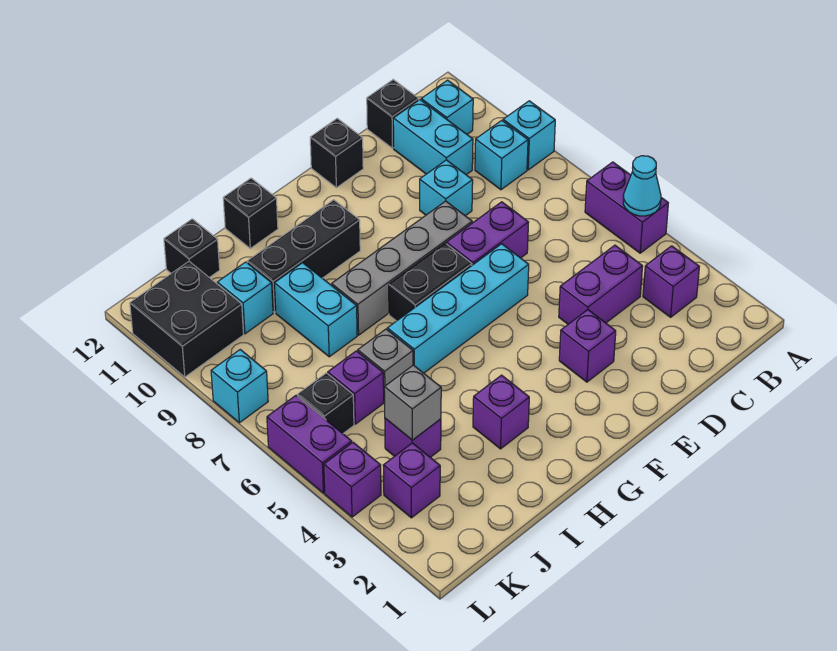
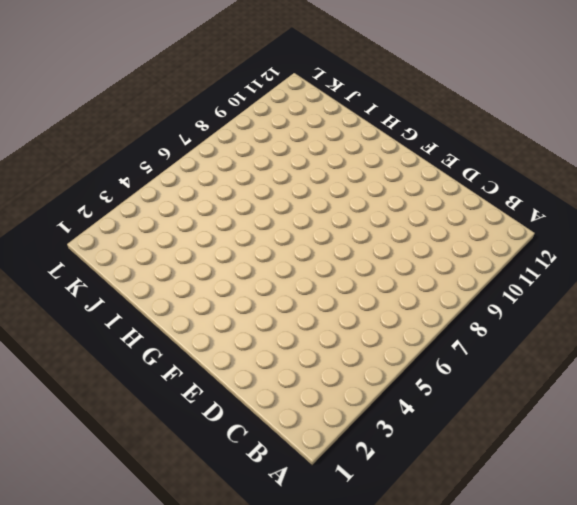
none -> purple brick A5:A6 level 1
none -> cyan brick A9 level 1
none -> purple brick B3 level 1
none -> cyan brick B9 level 1

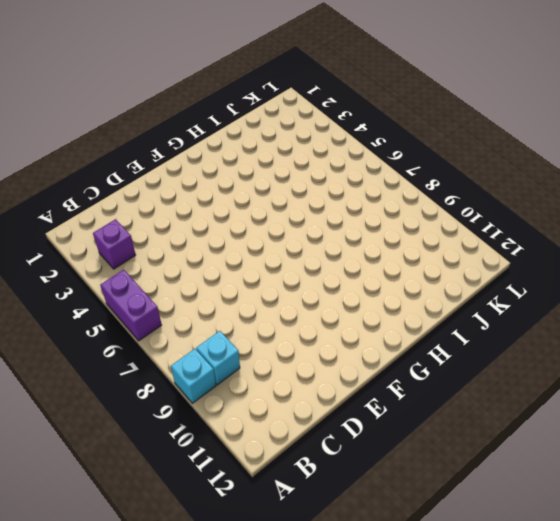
none -> cyan brick B11 level 1
none -> purple brick C4:D4 level 1
none -> cyan brick C10:C11 level 1
none -> black brick C12 level 1

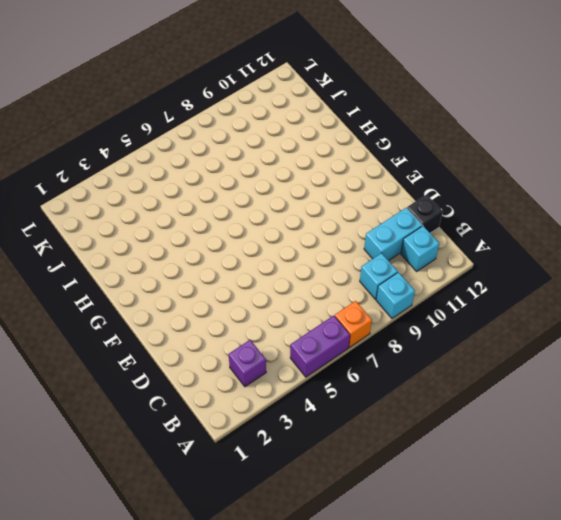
orange brick A7 level 1 -> none
none -> purple brick C4:D4 level 1
none -> purple brick D7:E7 level 1
none -> cyan brick D9 level 1
none -> purple brick E3 level 1

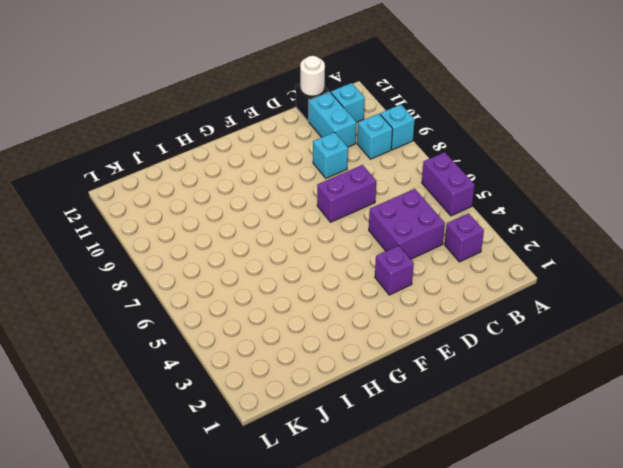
purple brick C4:D5 level 1 -> purple brick C4:D4 level 1
white round brick C12 level 2 -> none
none -> cyan brick E6:H6 level 1
none -> grey brick E8:H8 level 1
none -> black brick E12 level 1
none -> black brick F7:G7 level 1

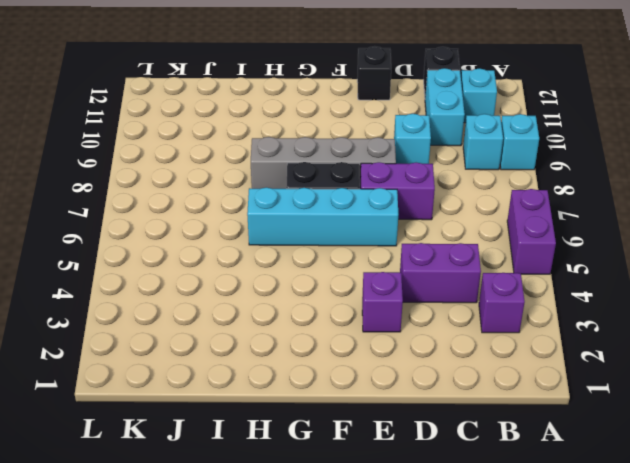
none -> black brick G10:I10 level 1
none -> purple brick H3 level 1
none -> black brick H12 level 1
none -> grey brick I6 level 1

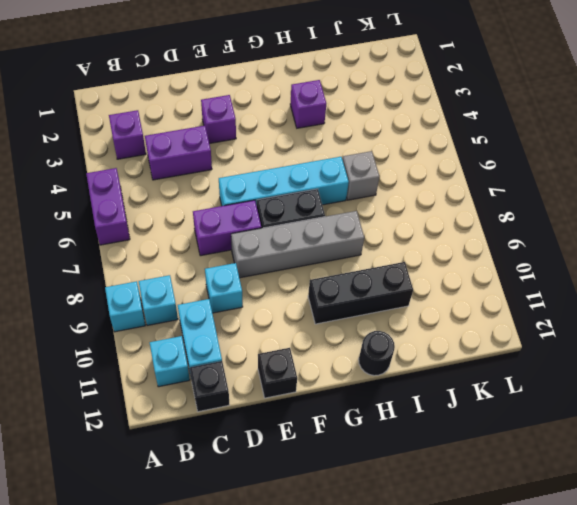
black round brick H12 level 1 -> black brick H12 level 1
none -> cyan brick I8:I9 level 1
none -> purple brick J4 level 1
none -> purple brick J6 level 1
none -> cyan brick J10 level 1

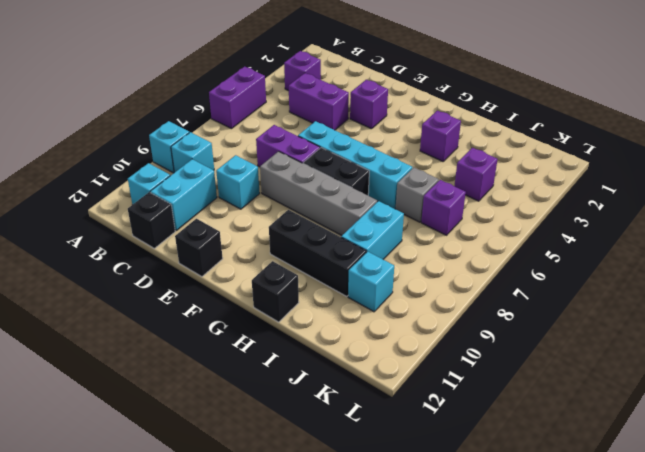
none -> black brick J12 level 1
none -> purple brick K3 level 1
none -> black brick K6 level 1
none -> black brick K10:L11 level 1

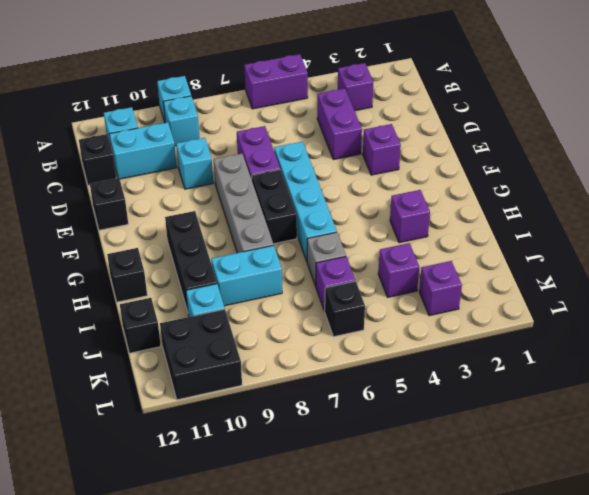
none -> purple brick L4 level 1
none -> purple brick L5:L6 level 1
none -> cyan brick L8 level 1
none -> cyan cone A5 level 2

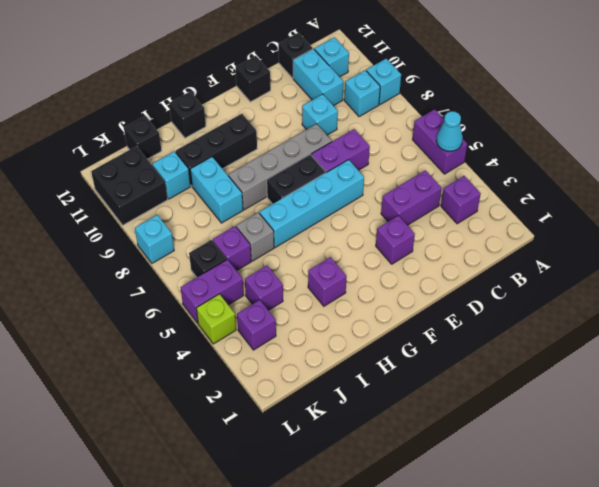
purple brick K5:L5 level 1 -> purple brick L5:L6 level 1
lime brick L4 level 1 -> purple brick L4 level 1
none -> grey brick J4 level 2

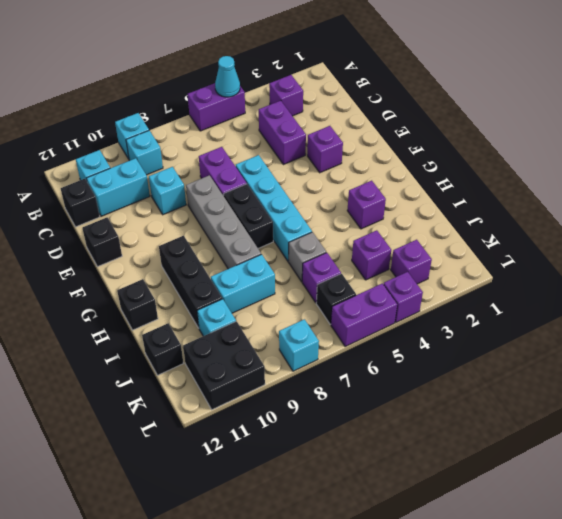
none -> grey brick J4 level 2

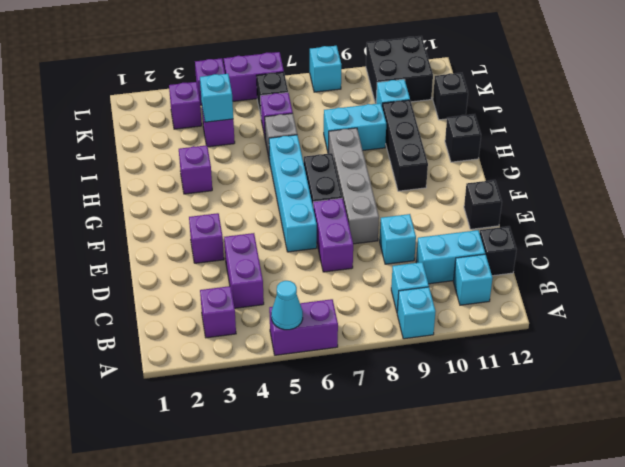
cyan brick J4 level 2 -> grey brick J4 level 2

